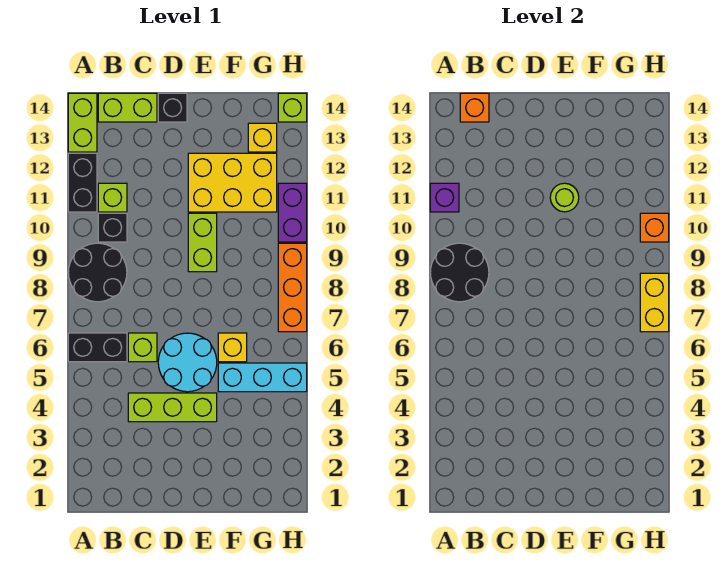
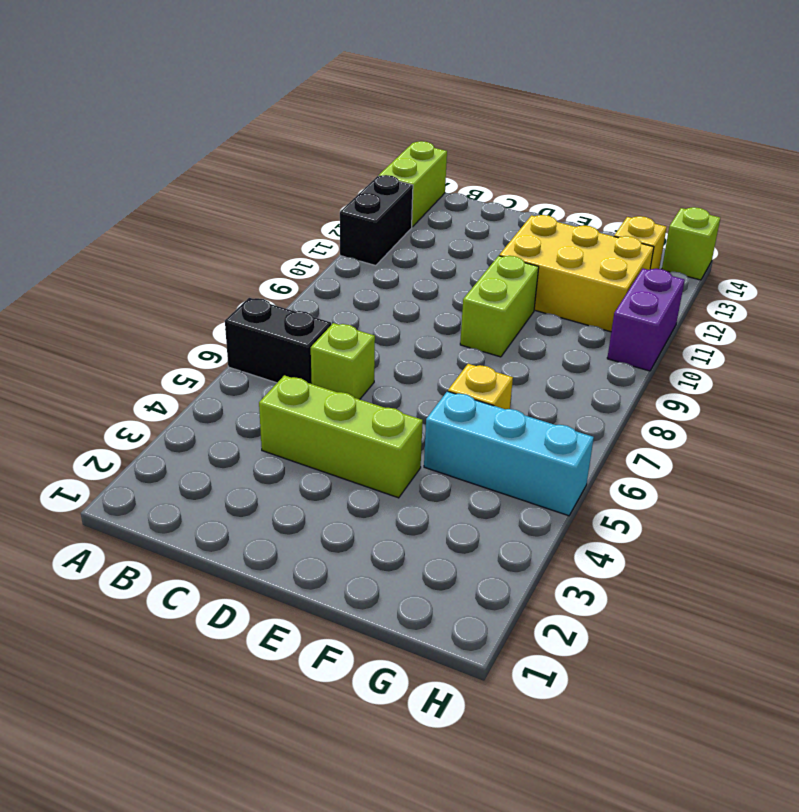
none -> black round brick A8:B9 level 1
none -> black brick B10 level 1
none -> lime brick B11 level 1

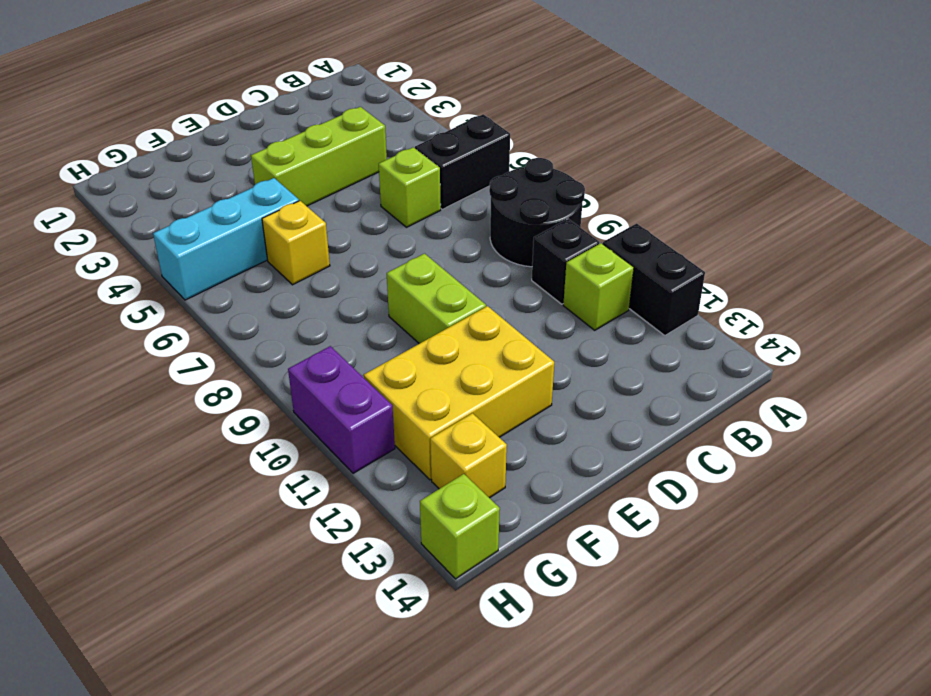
none -> lime brick A13:A14 level 1
none -> lime brick B14:C14 level 1
none -> cyan round brick D5:E6 level 1

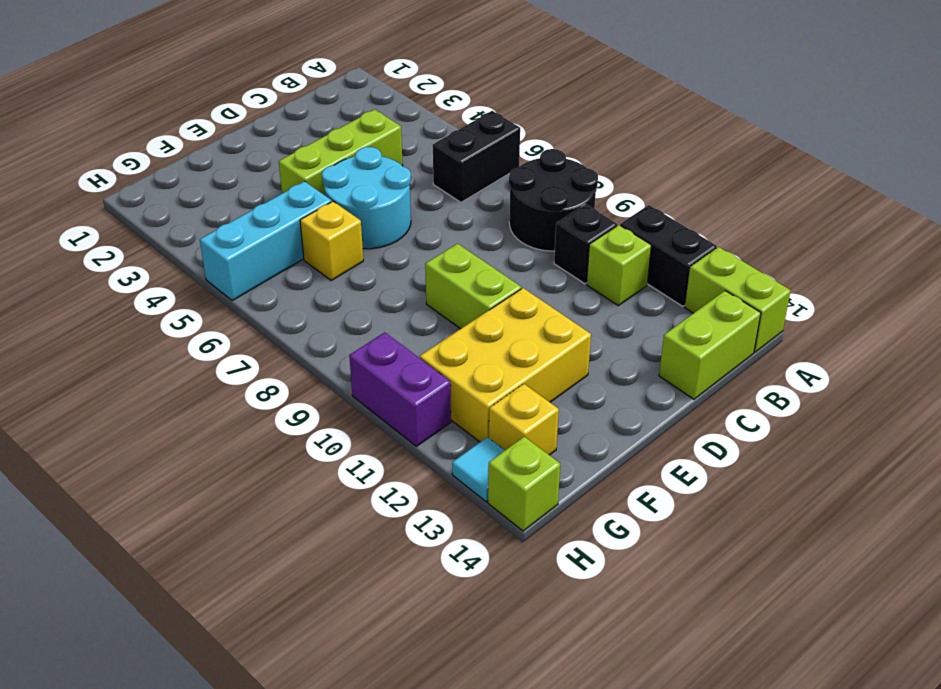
cyan tile H13 level 1 -> none
none -> lime brick C6 level 1
none -> black brick D14 level 1
none -> orange brick H7:H9 level 1

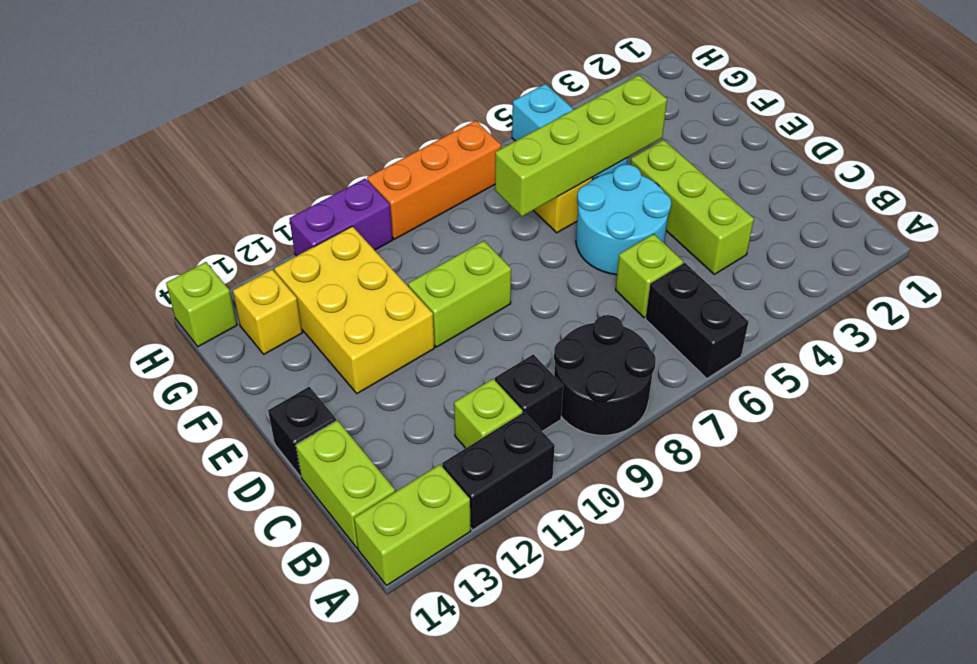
lime brick F4:F7 level 2 -> none
none -> black round brick A8:B9 level 2
none -> purple brick A11 level 2
none -> orange brick B14 level 2

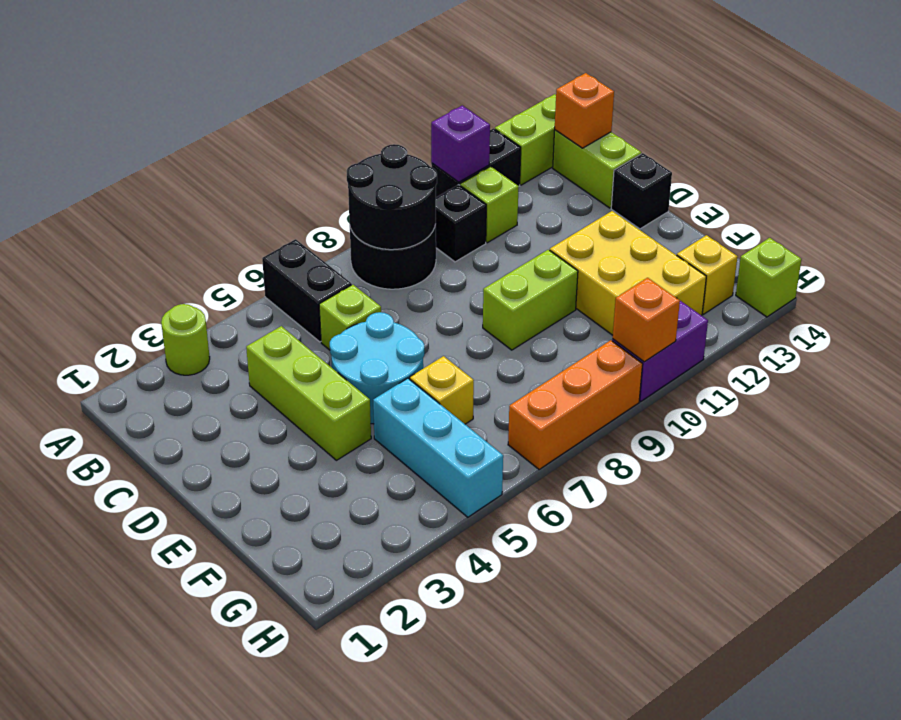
lime round brick A3 level 1 -> lime round brick E11 level 2
none -> yellow brick H7:H8 level 2

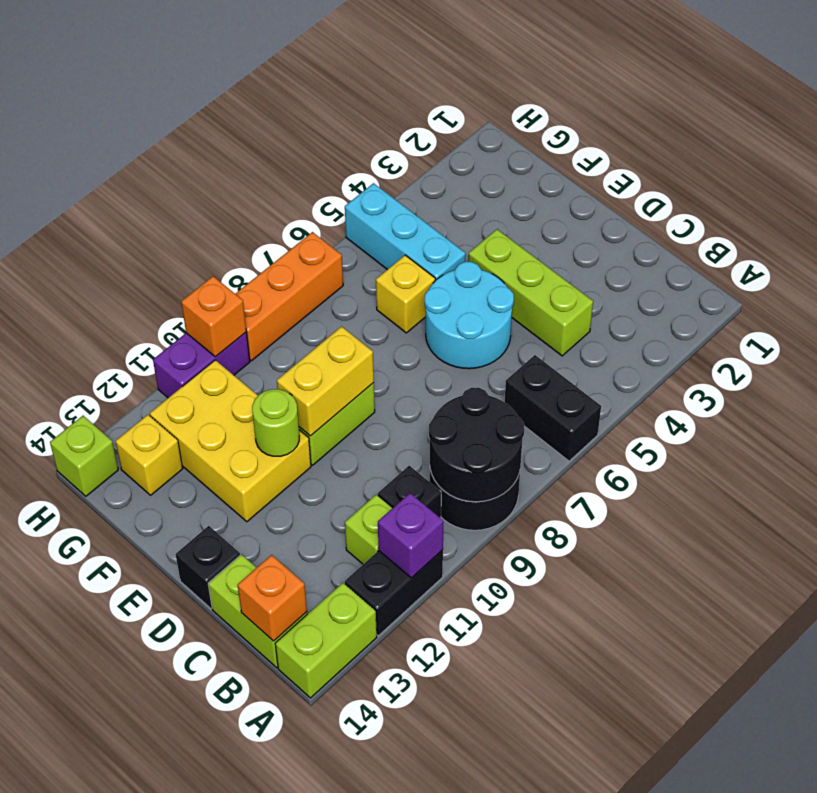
yellow brick E9:E10 level 2 -> yellow brick H7:H8 level 2
none -> lime brick C6 level 1

